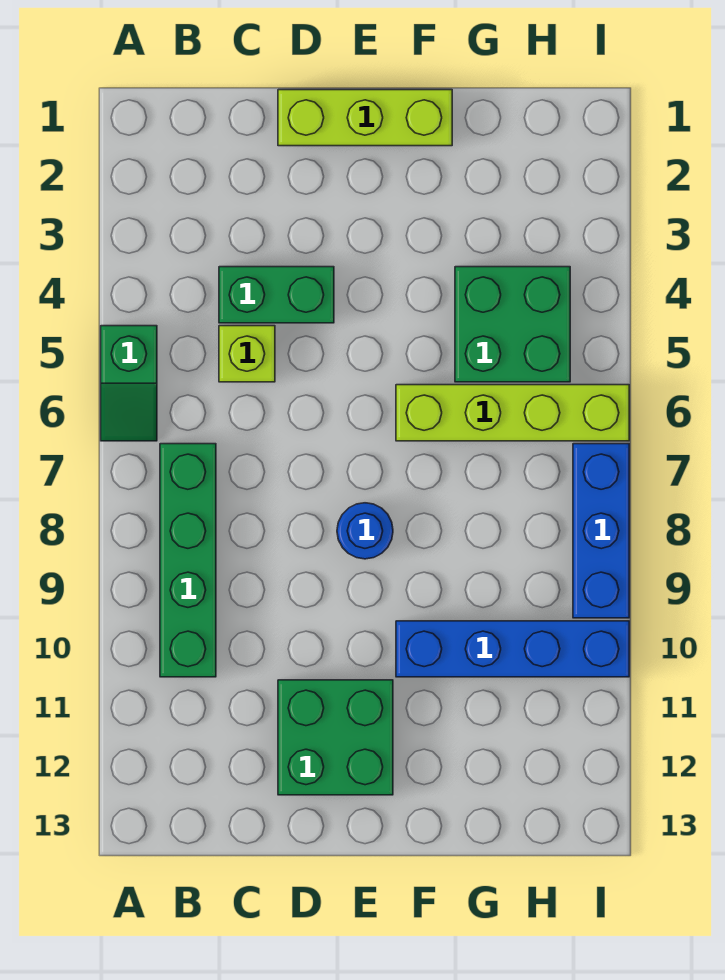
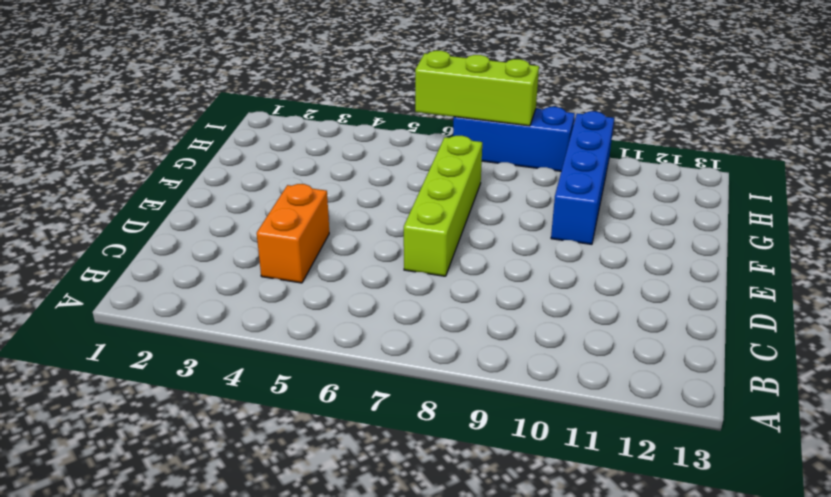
orange brick C4:D4 level 1 -> green brick C4:D4 level 1
lime brick D7:G7 level 1 -> lime brick F6:I6 level 1
lime brick I6:I8 level 2 -> lime brick D1:F1 level 1
none -> green slope A5:A6 level 1 top 5
none -> green brick B7:B10 level 1

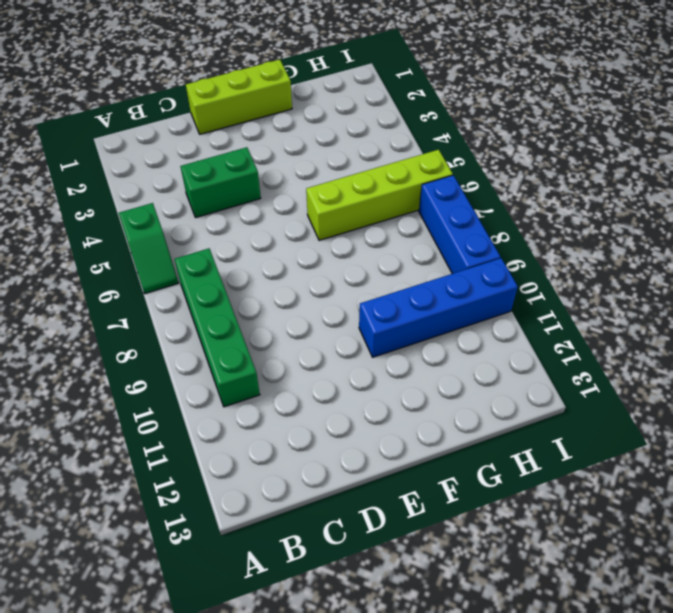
none -> lime brick C5 level 1
none -> green brick D11:E12 level 1

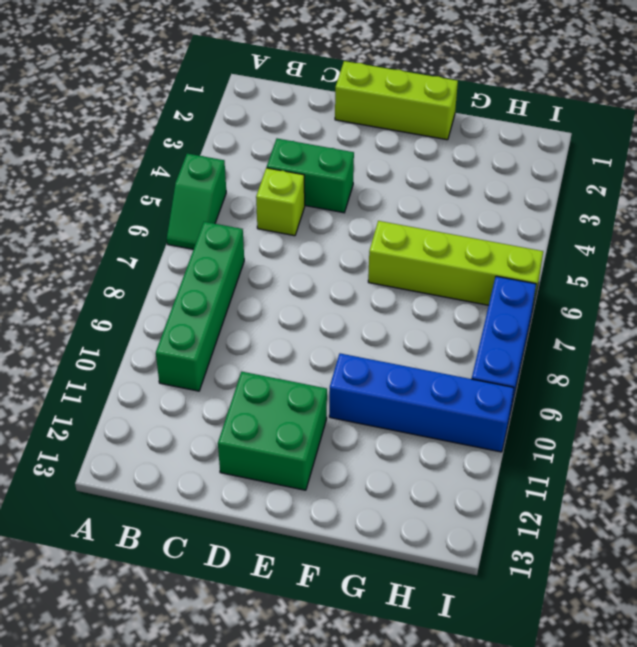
none -> blue round brick E8 level 1
none -> green brick G4:H5 level 1

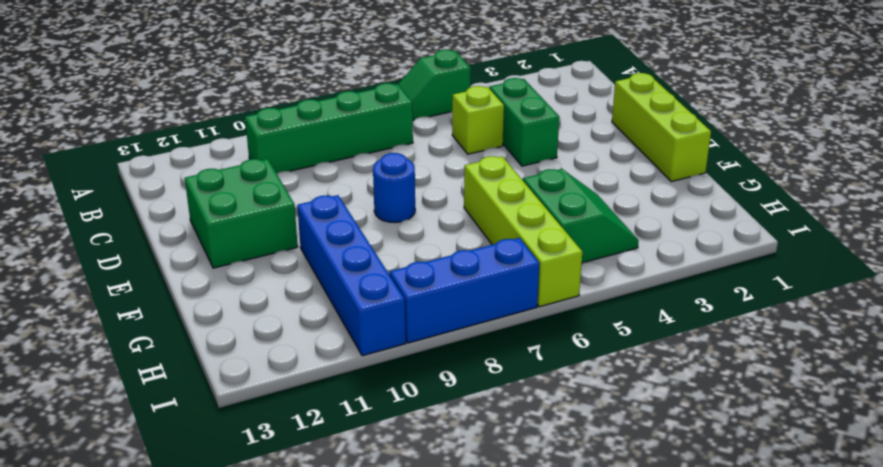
green slope G4:H5 level 1 top 5 -> green brick G4:H5 level 1

